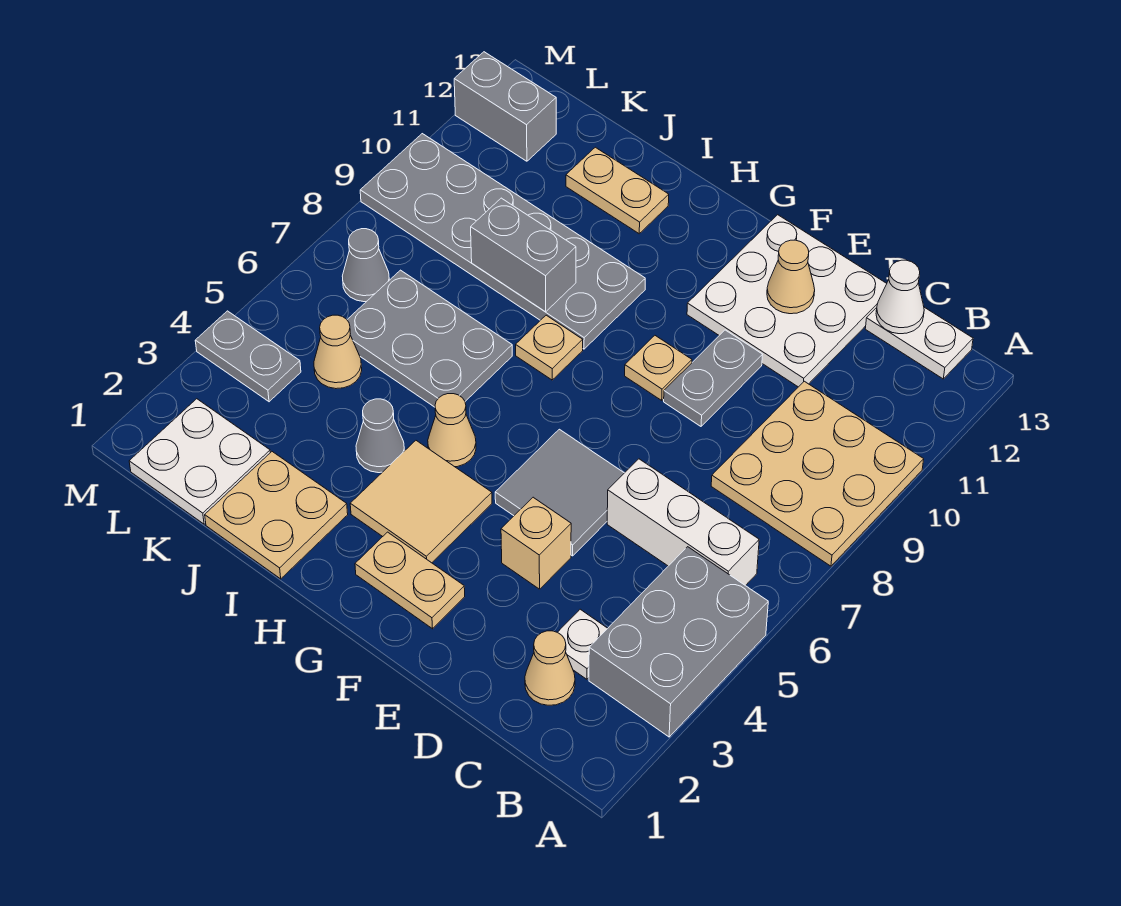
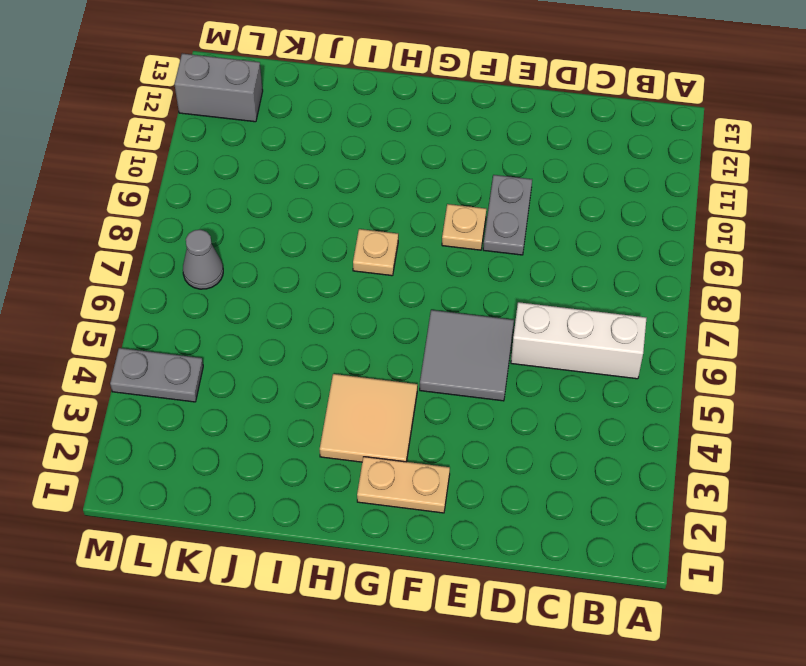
none -> grey brick A3:B5 level 1
none -> tan plate A8:C10 level 1
none -> white plate B13:C13 level 1

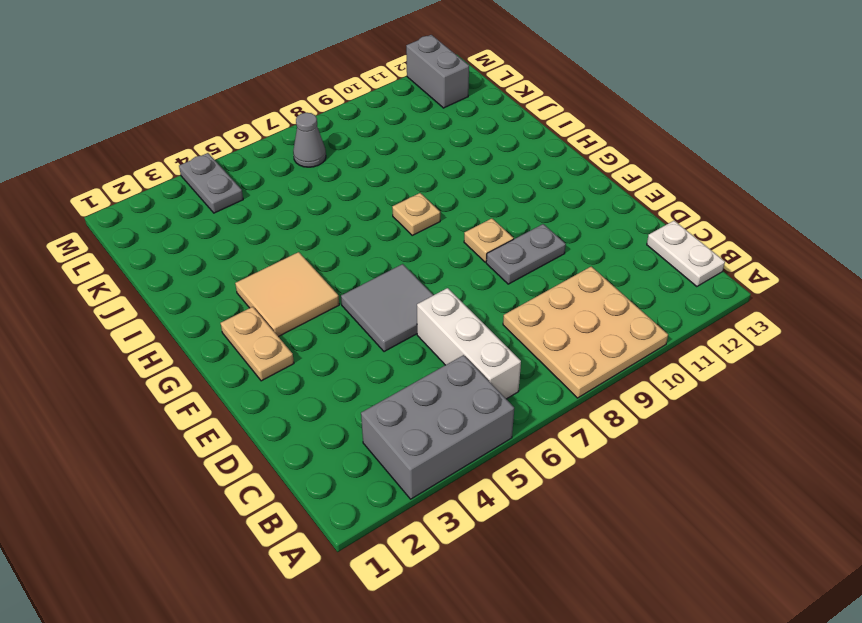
none -> tan cone C2 level 1
none -> white plate C3 level 1
none -> white plate D11:F13 level 1

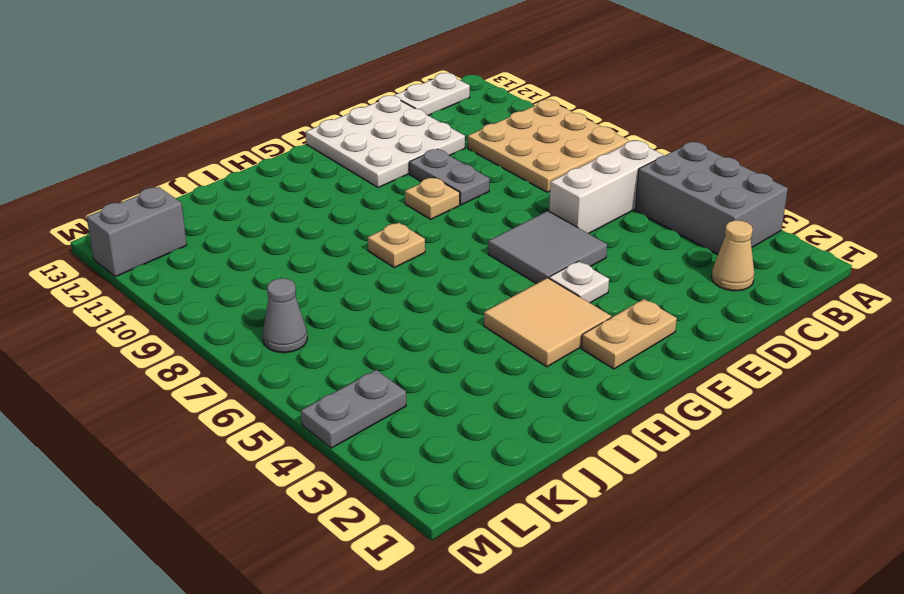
white plate F4 level 1 -> white plate C3 level 1
none -> tan brick E4 level 1
none -> tan cone H5 level 1
none -> grey plate H9:M10 level 1

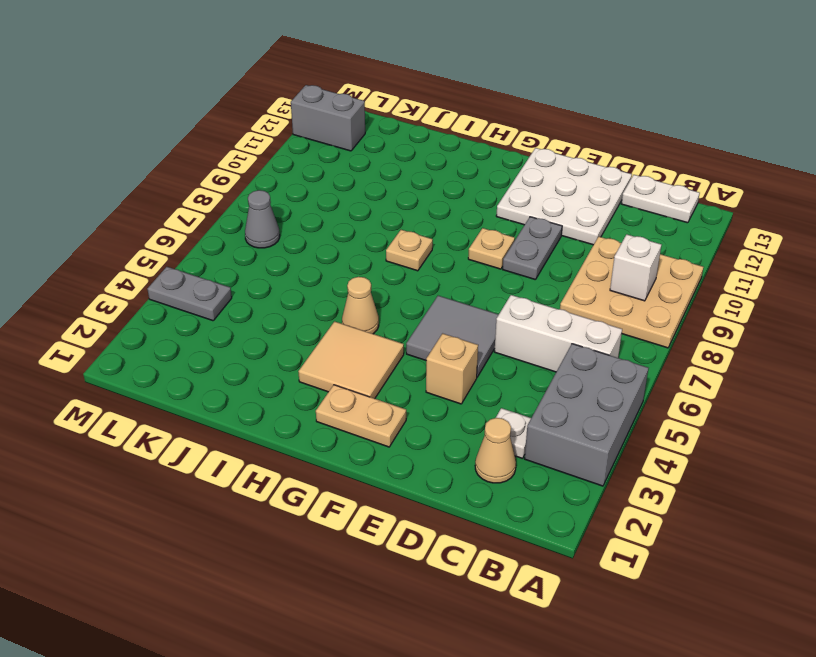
white brick B9 level 2 -> none
none -> grey plate H9:M10 level 1
none -> tan plate I1:J2 level 1
none -> grey cone I4 level 1

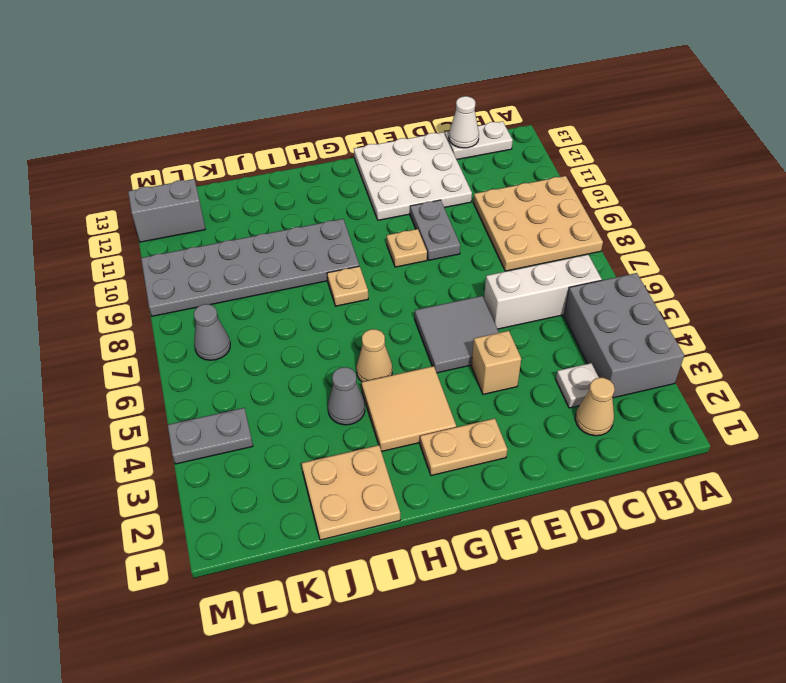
none -> grey plate I6:K7 level 1
none -> tan plate I12:J12 level 1
none -> white plate K1:L2 level 1

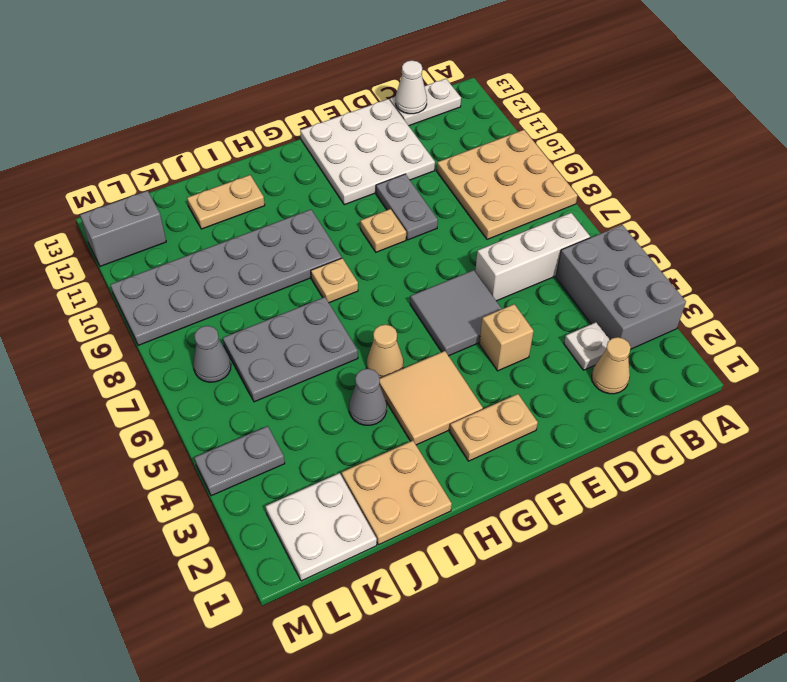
none -> tan cone K5 level 1
none -> tan cone E12 level 2
none -> grey brick I9:J9 level 2

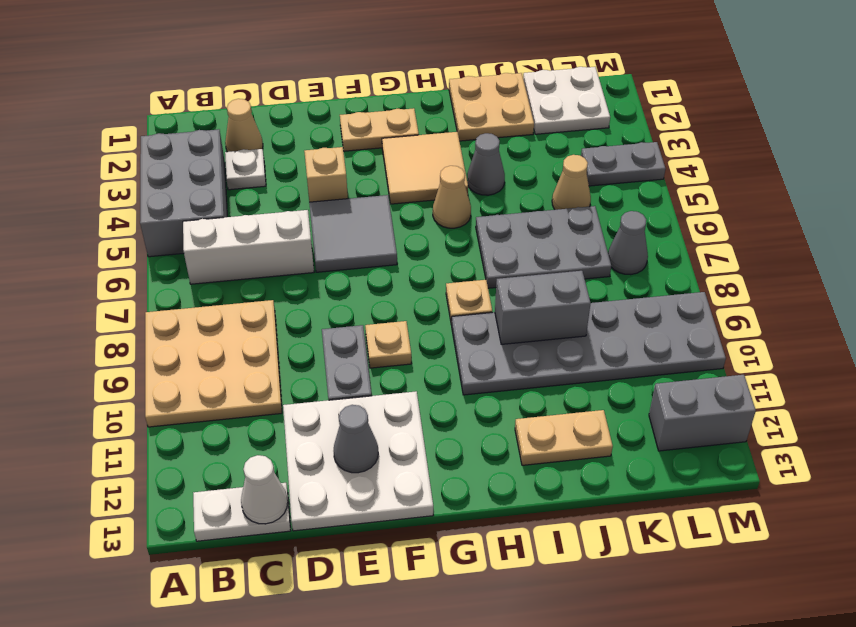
grey cone E12 level 2 -> tan cone E12 level 2

